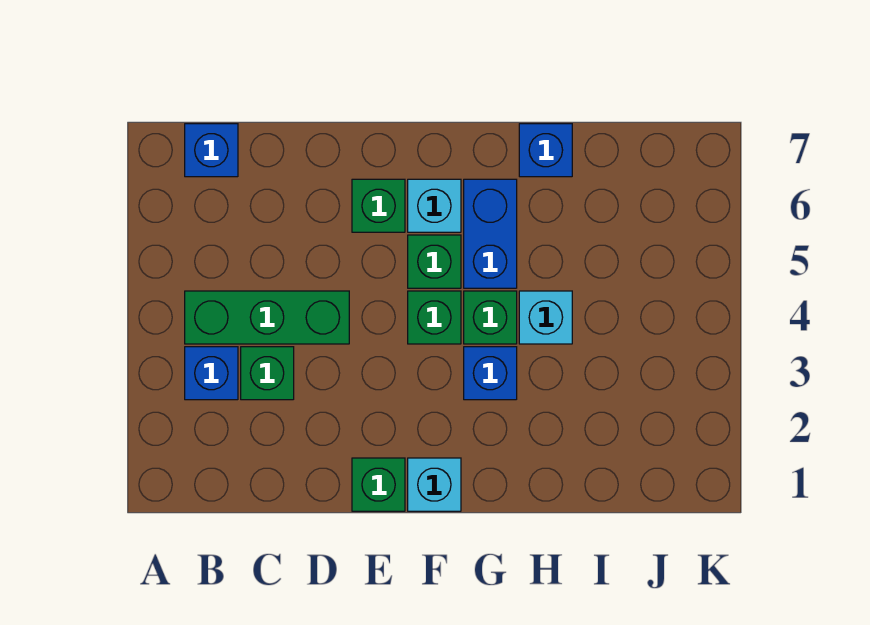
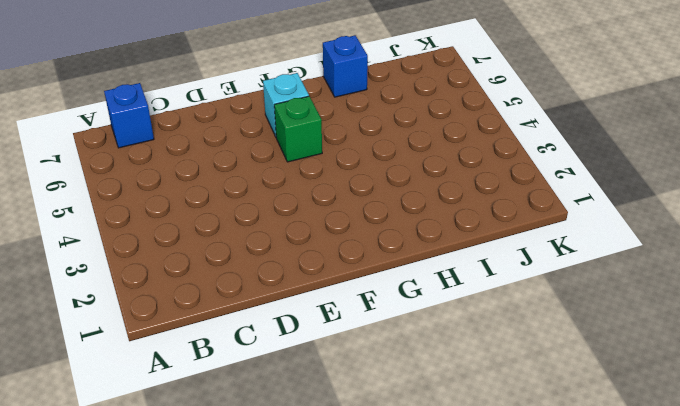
none -> blue brick B3 level 1
none -> green brick B4:D4 level 1
none -> green brick C3 level 1

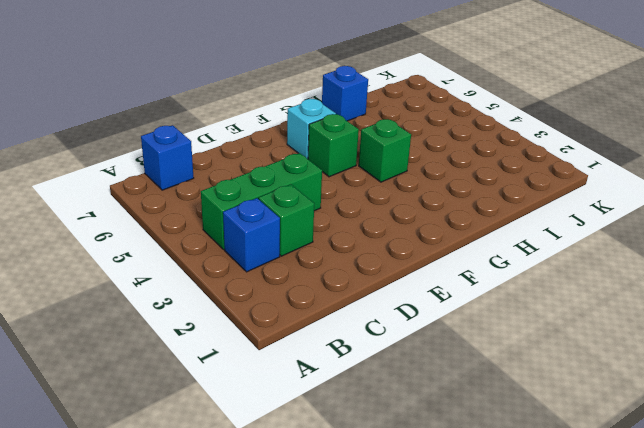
none -> green brick E1 level 1
none -> green brick E6 level 1
none -> cyan brick F1 level 1

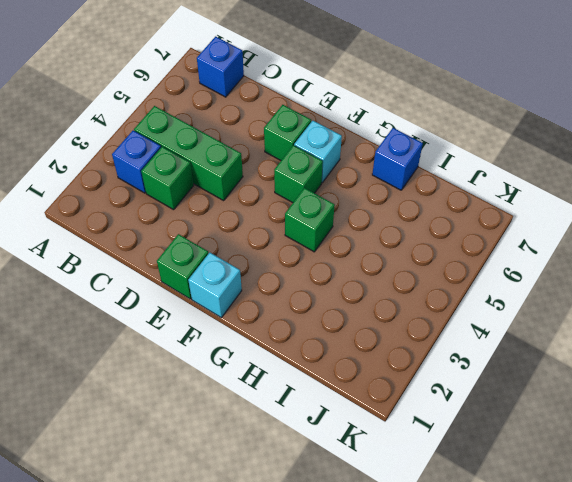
none -> green brick F4 level 1
none -> blue brick G3 level 1
none -> blue brick G5:G6 level 1

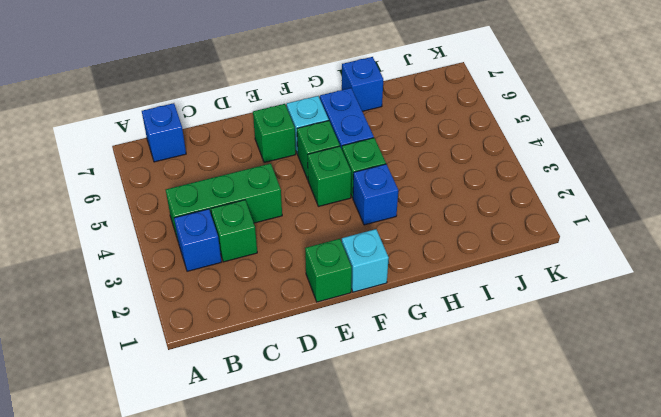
none -> cyan brick H4 level 1

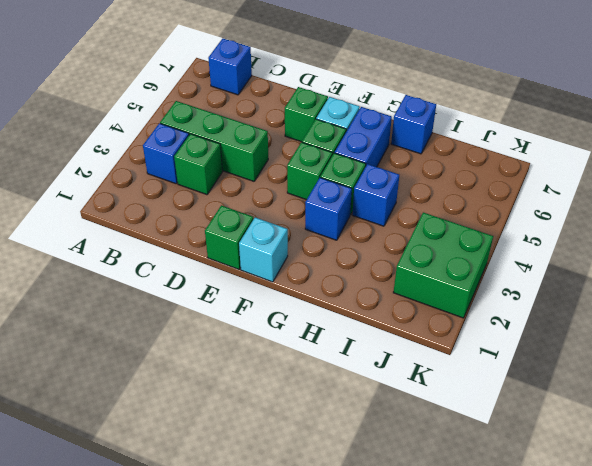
blue brick H4 level 1 -> cyan brick H4 level 1
green brick J2:K3 level 1 -> none

